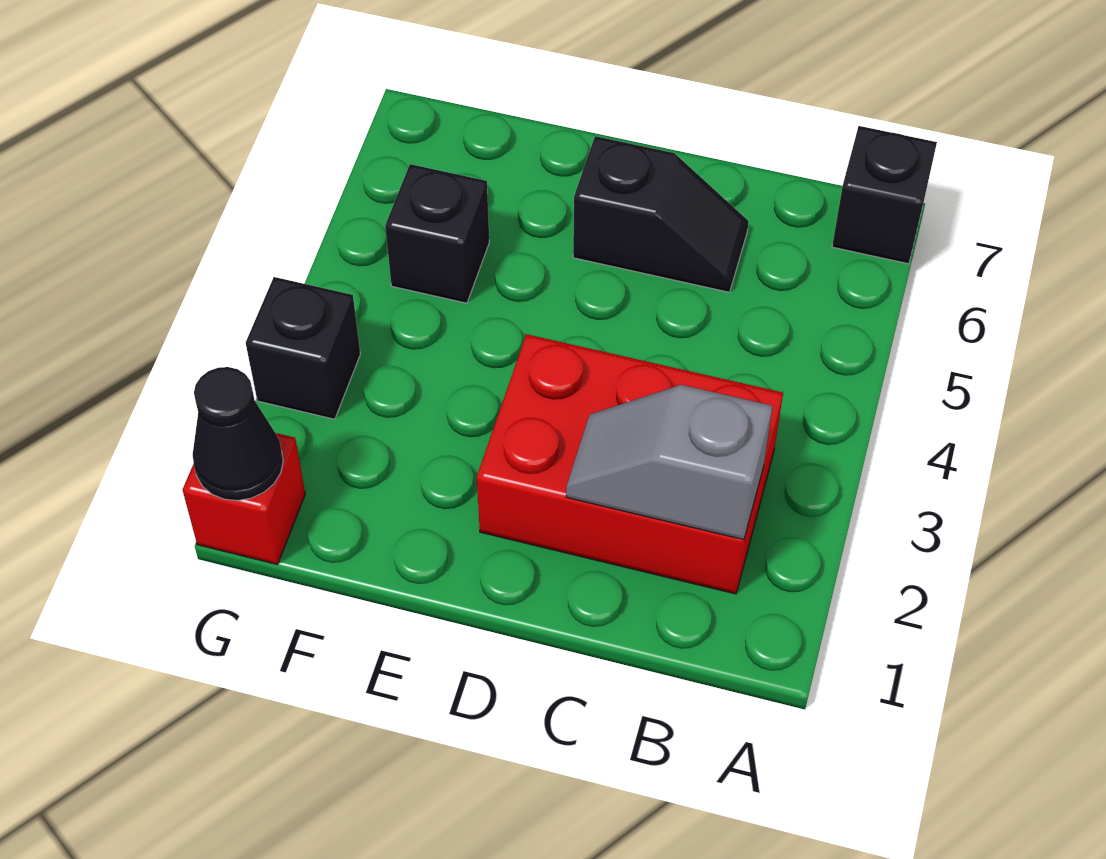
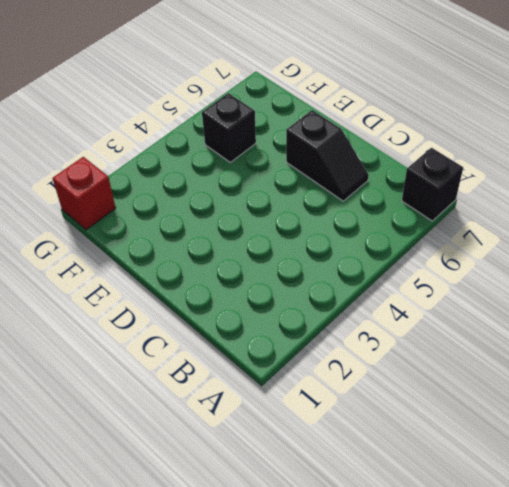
none -> red brick B2:D3 level 1
none -> black brick G3 level 1

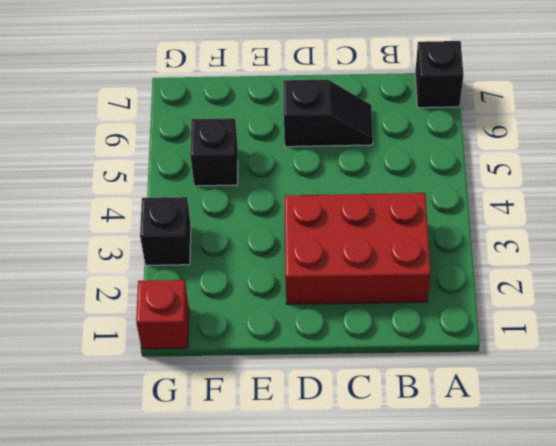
none -> grey slope B2:C2 level 2 top B
none -> black cone G1 level 2

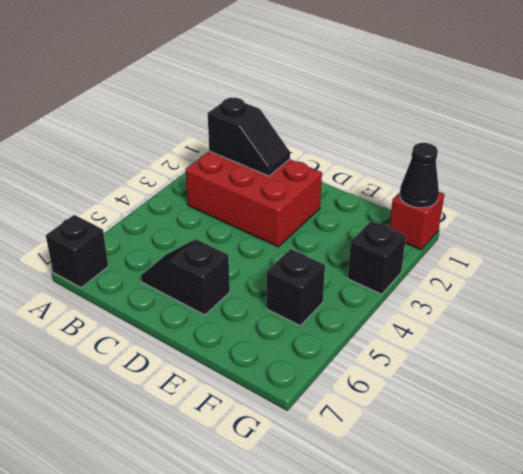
black slope B2:C2 level 2 top B -> grey slope B2:C2 level 2 top B

